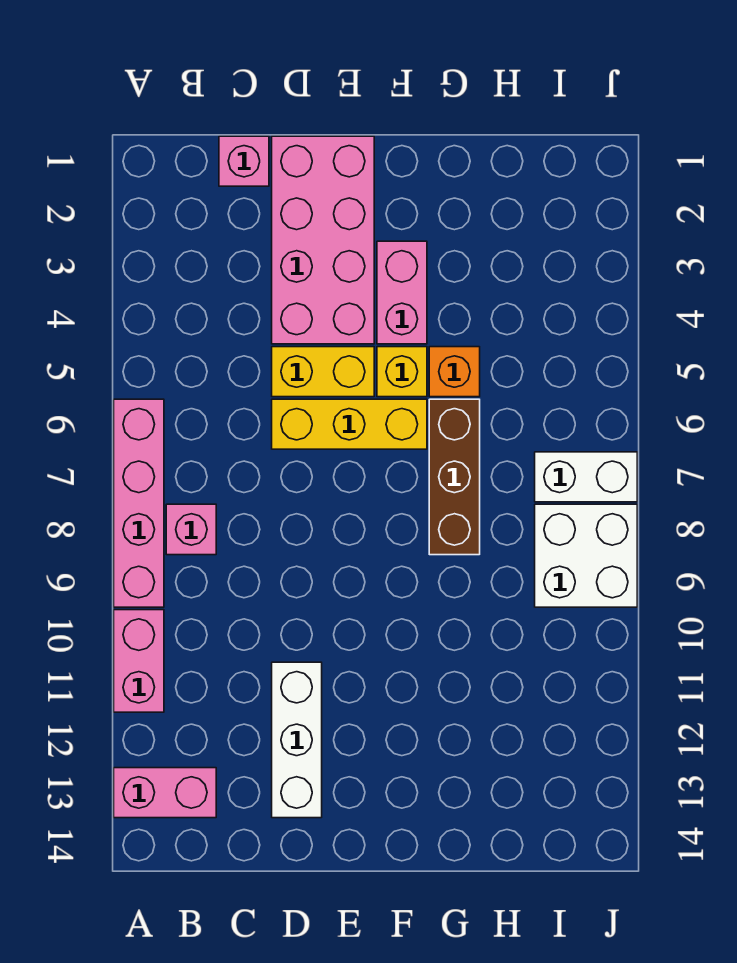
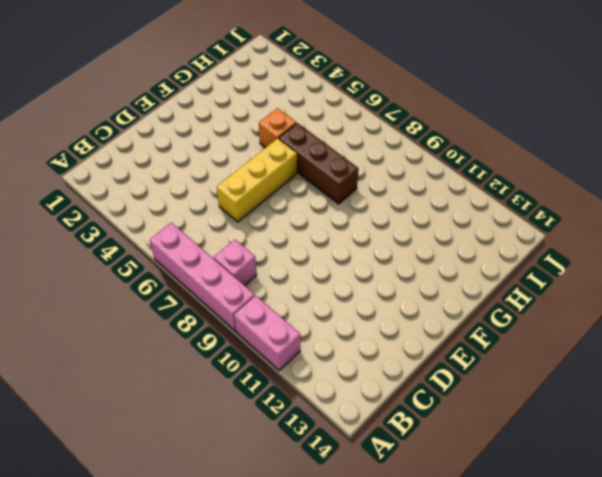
none -> pink brick A13:B13 level 1
none -> pink brick C1 level 1
none -> pink brick D1:E4 level 1

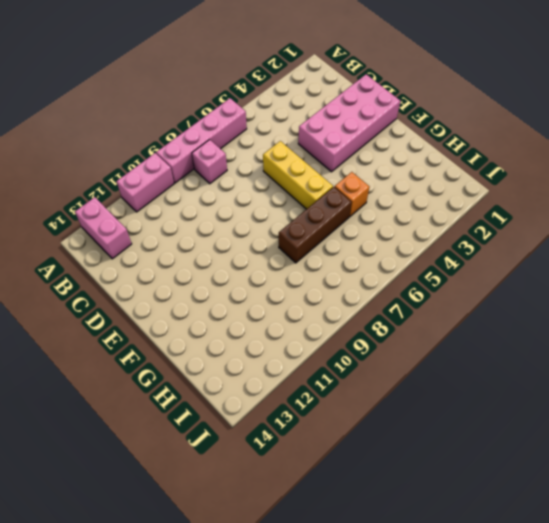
none -> pink brick C1 level 1
none -> yellow brick D5:E5 level 1
none -> white brick D11:D13 level 1

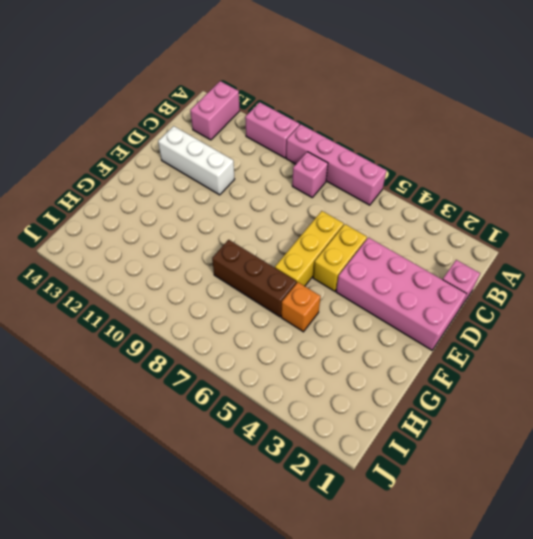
none -> pink brick F3:F4 level 1
none -> yellow brick F5 level 1
none -> white brick I7:J7 level 1

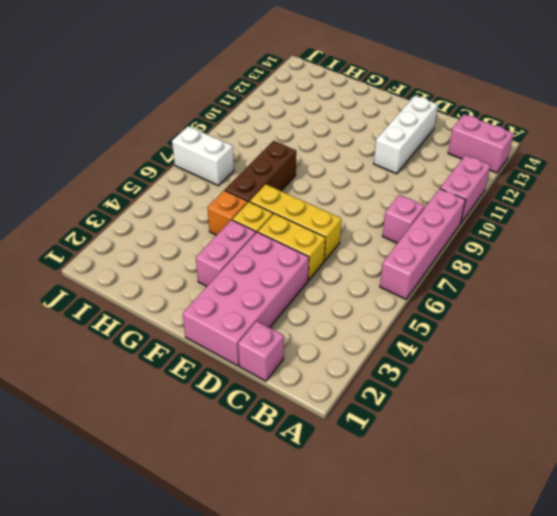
none -> white brick I8:J9 level 1

